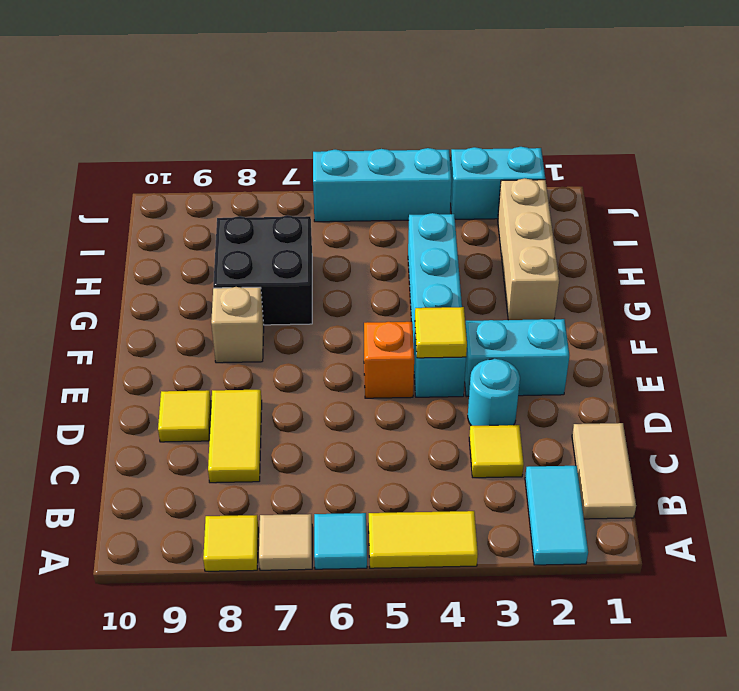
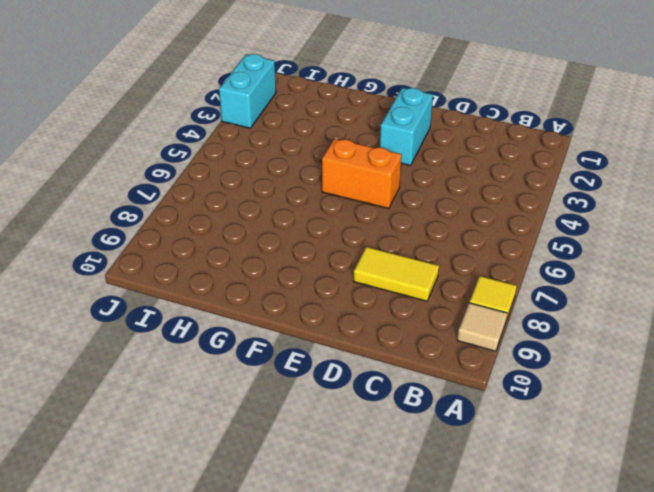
tan tile A9 level 1 -> tan tile A7 level 1
orange brick E5:F5 level 1 -> orange brick E5 level 1
none -> cyan tile A2:B2 level 1
none -> yellow tile A4:A5 level 1
none -> cyan tile A6 level 1

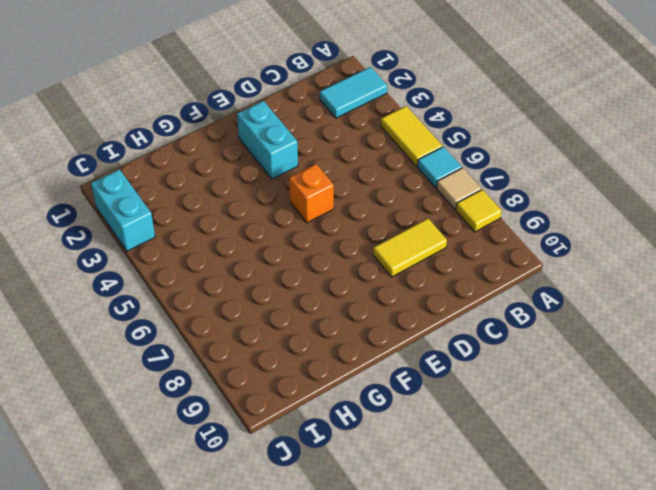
none -> tan tile B1:C1 level 1
none -> yellow tile C3 level 1
none -> cyan round brick D3 level 1

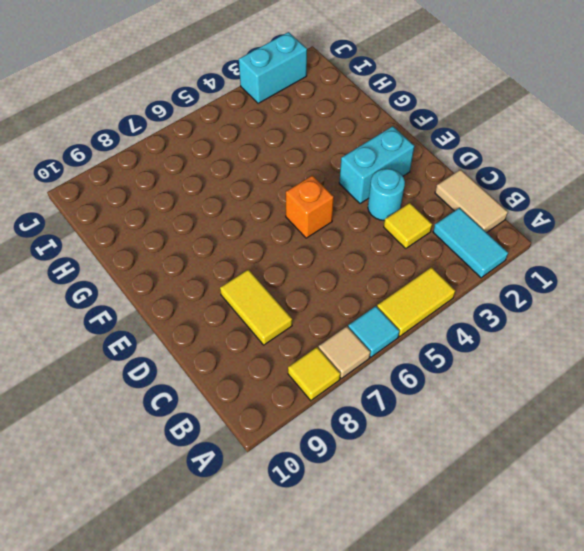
none -> yellow tile D9 level 1
none -> cyan brick E4:H4 level 1
none -> tan brick F8 level 1

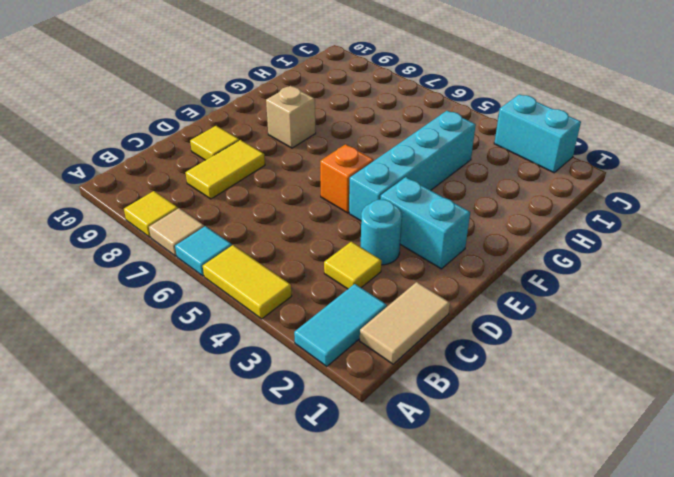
none -> tan brick G2:I2 level 1
none -> black brick G7:H8 level 1
none -> cyan brick J4:J6 level 1

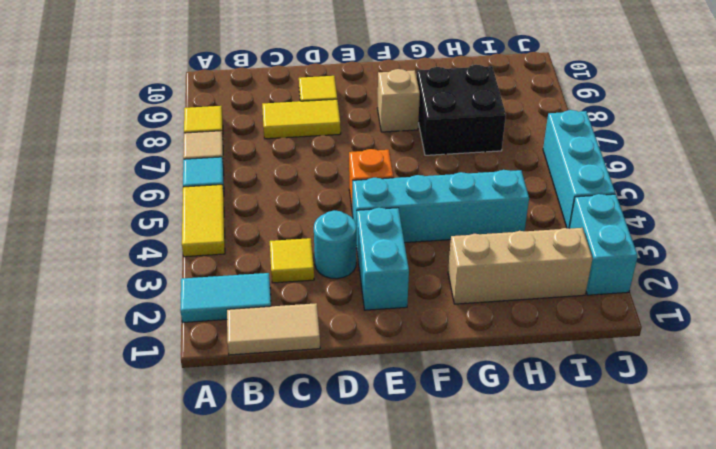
none -> yellow tile E4 level 2

